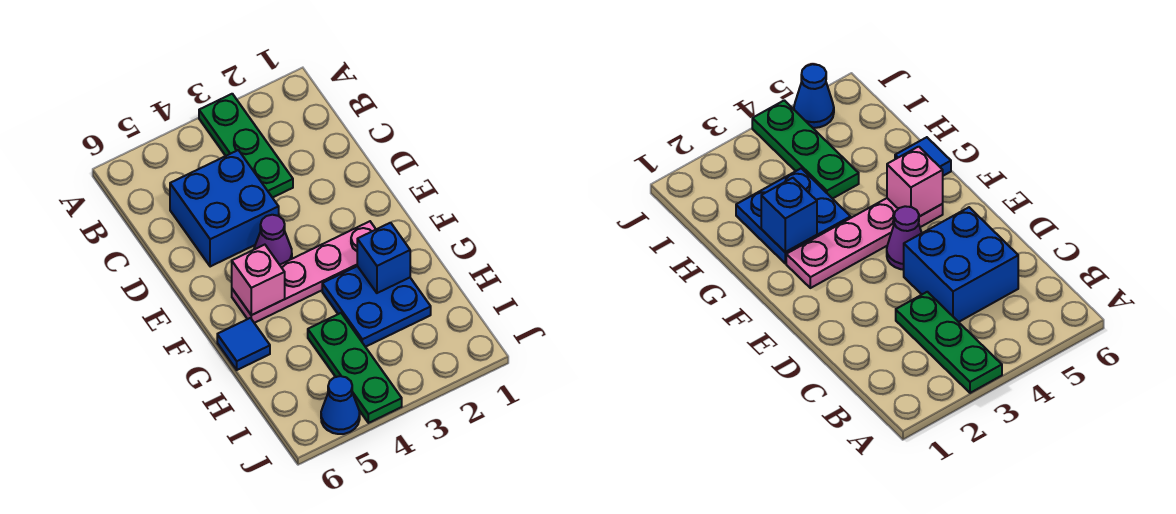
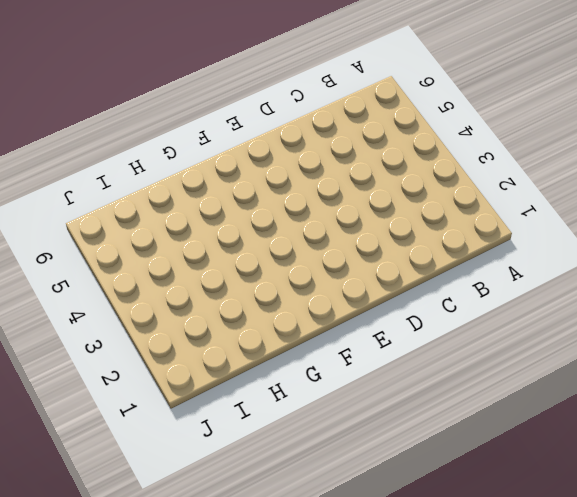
none -> green plate A3:C3 level 1
none -> blue brick C4:D5 level 1

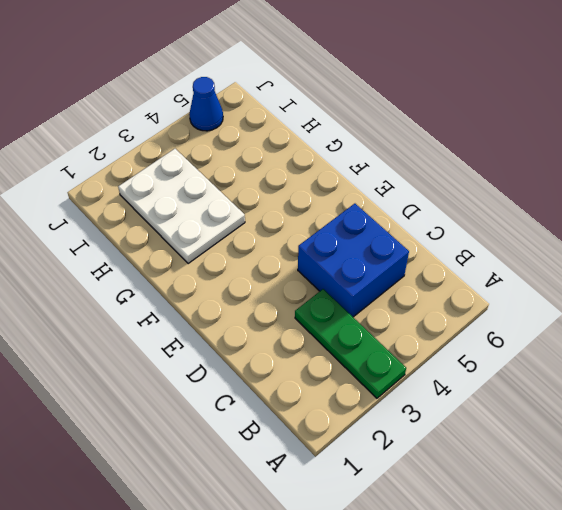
white plate G2:I3 level 1 -> blue plate G2:H3 level 1
none -> purple cone E4 level 1
none -> pink plate F2:F5 level 1

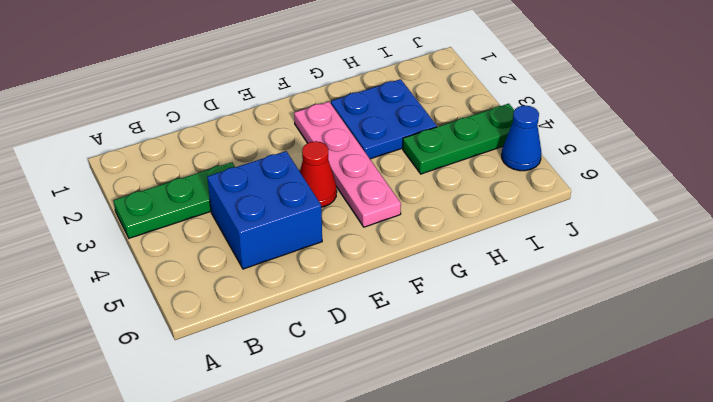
red cone E4 level 1 -> purple cone E4 level 1
none -> blue tile G6 level 1
none -> pink brick F5 level 2

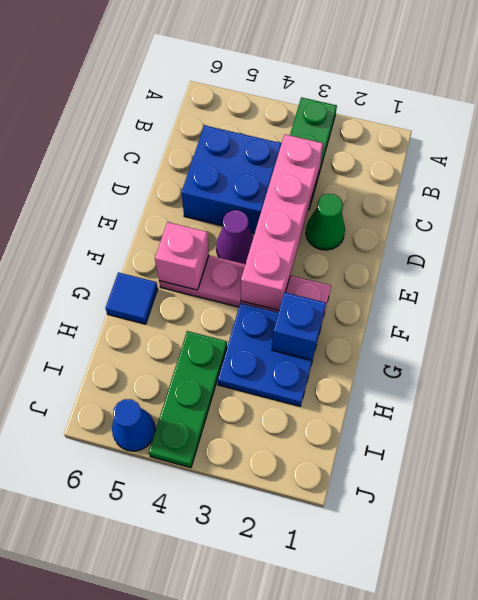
pink brick C3:F3 level 2 -> none
green cone D2 level 1 -> none

